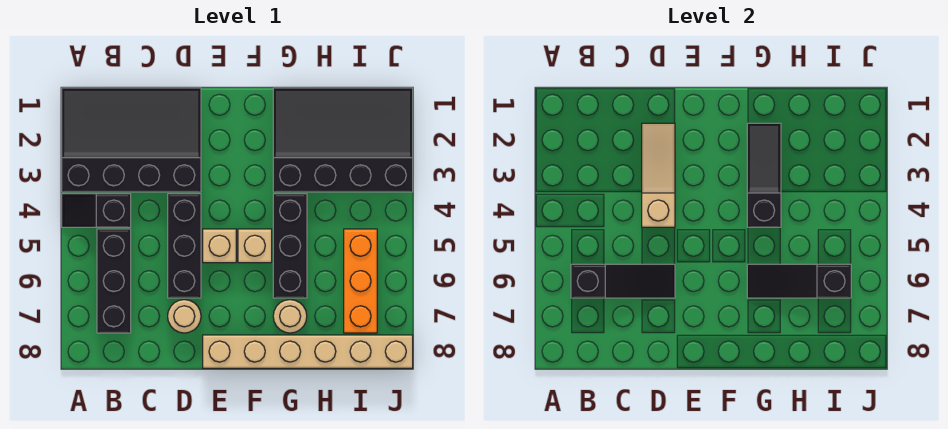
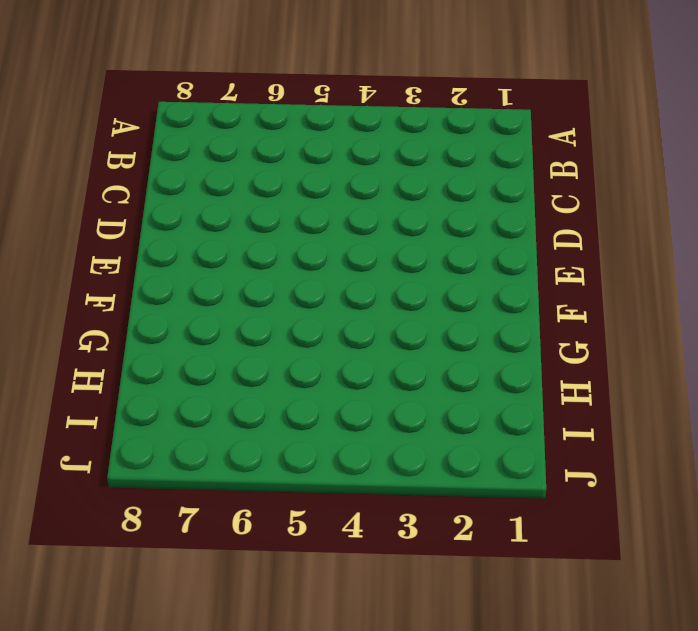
none -> black slope A1:D3 level 1 top 3
none -> black slope A4:B4 level 1 top B
none -> black brick B5:B7 level 1

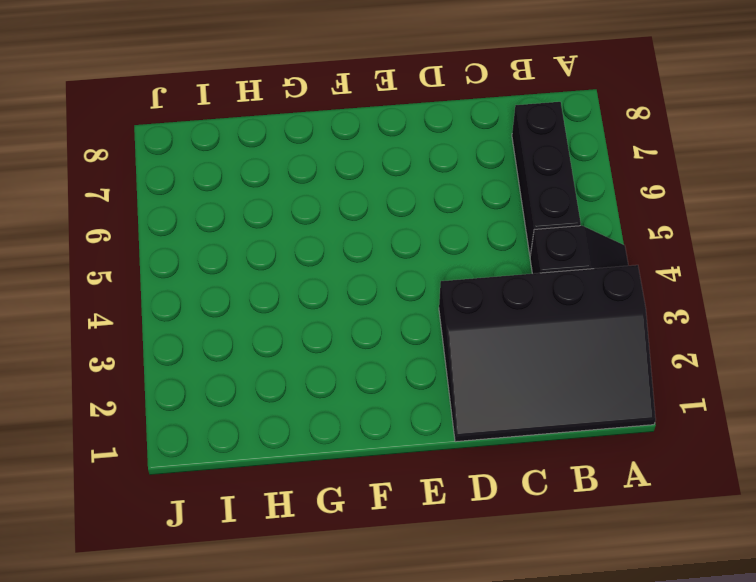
none -> black brick D4:D6 level 1
none -> tan round brick D7 level 1
none -> tan brick E5 level 1

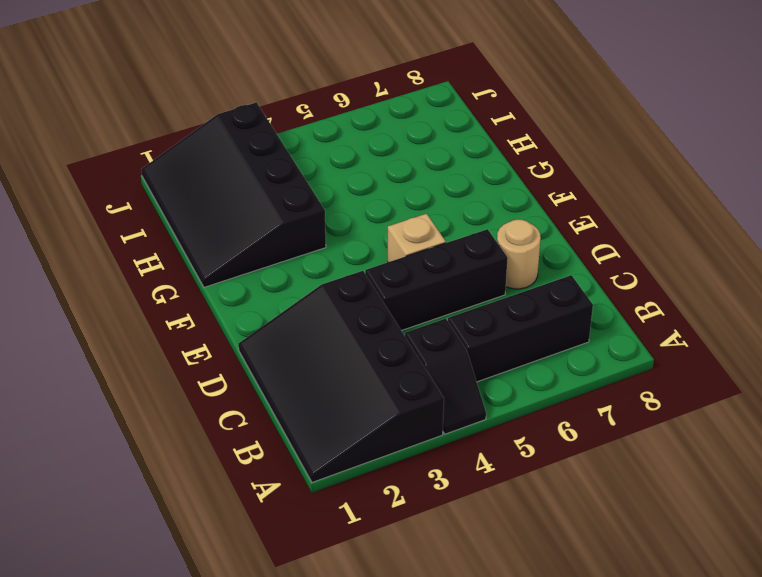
none -> tan brick E8:J8 level 1
none -> tan brick F5 level 1
none -> black brick G4:G6 level 1

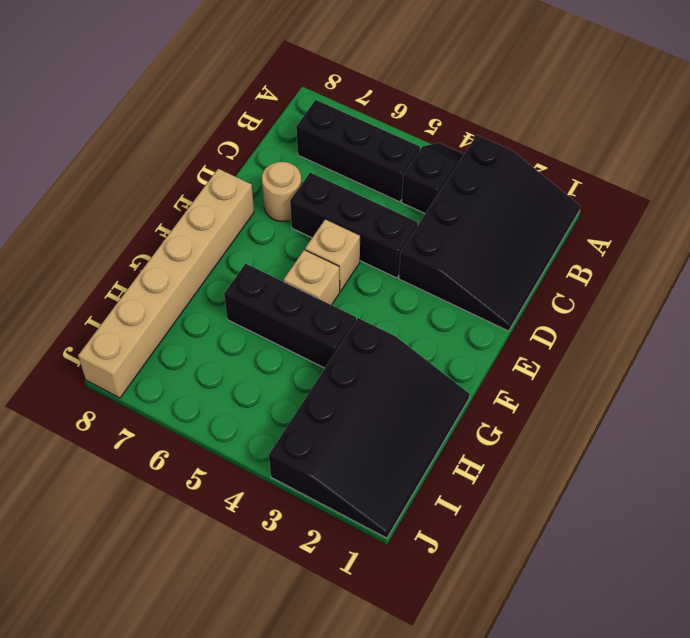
none -> tan round brick G7 level 1
none -> orange brick I5:I7 level 1
none -> black slope B6:D6 level 2 top B

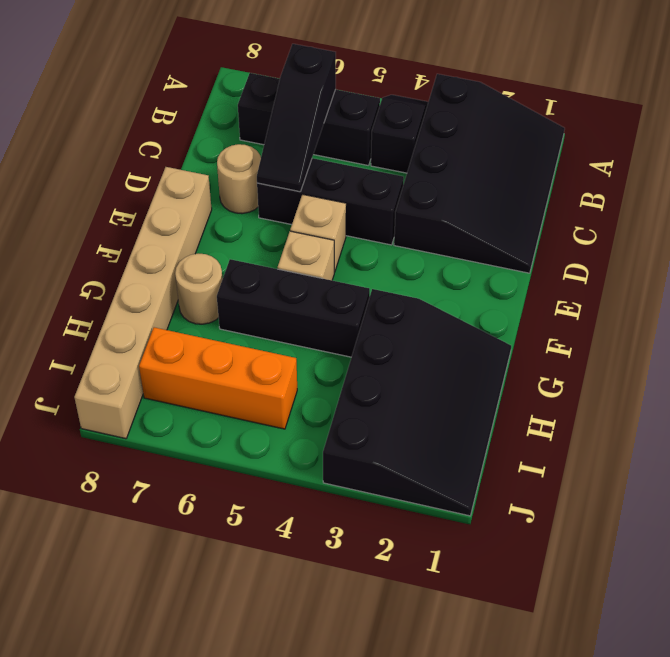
none -> tan slope D2:D4 level 2 top 4
none -> black slope G2:G4 level 2 top 4
none -> black slope G6:I6 level 2 top I

